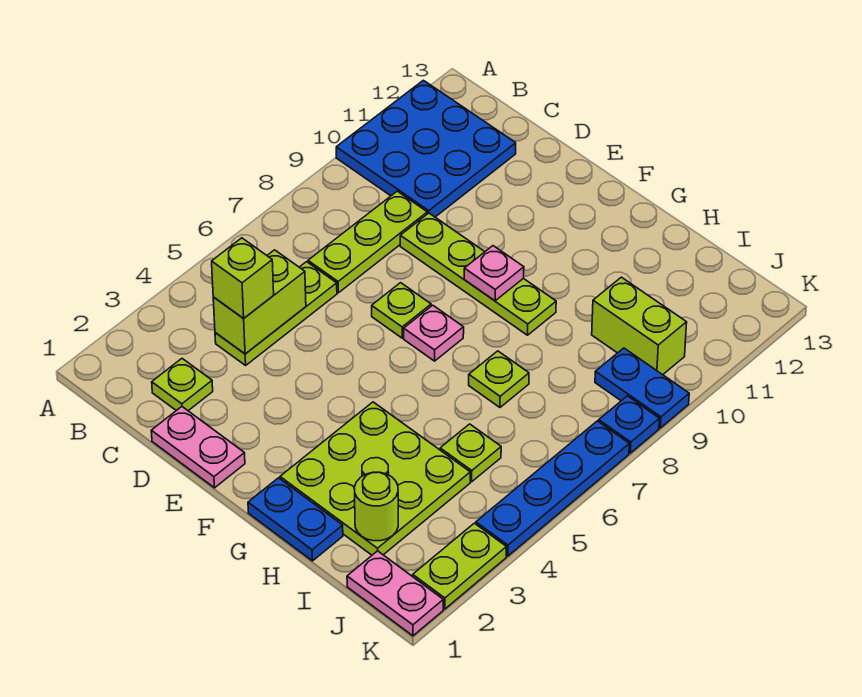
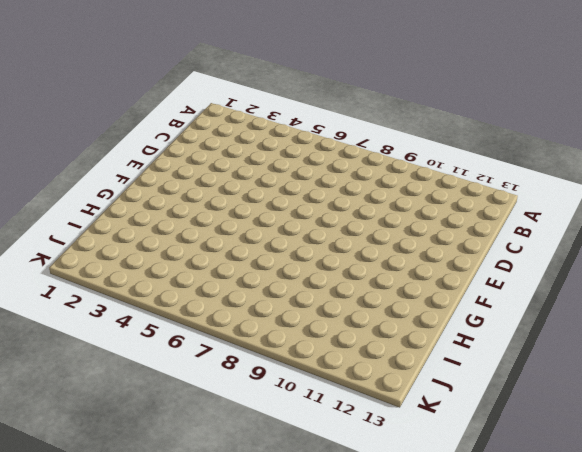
none -> blue plate A10:C12 level 1
none -> lime plate C2 level 1
none -> lime plate C4:C6 level 1

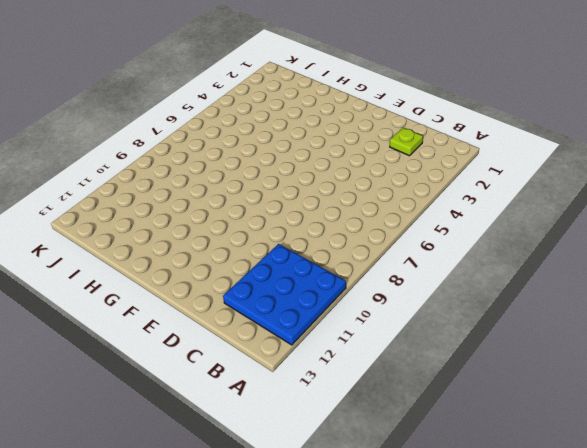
none -> lime plate C4:C6 level 1
none -> lime plate C7:C9 level 1
none -> pink plate D1:E1 level 1

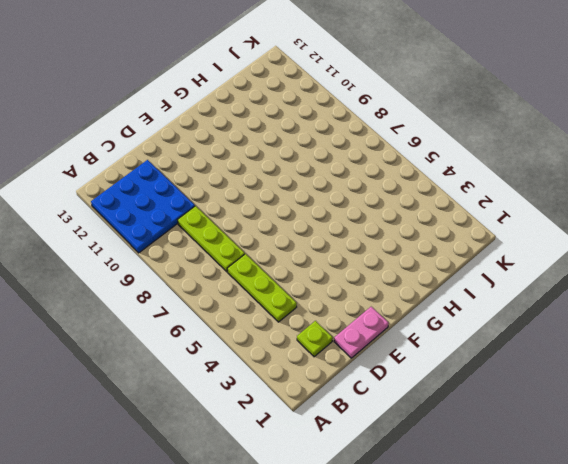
none -> lime plate D9:G9 level 1
none -> lime plate E7 level 1
none -> pink plate F7 level 1

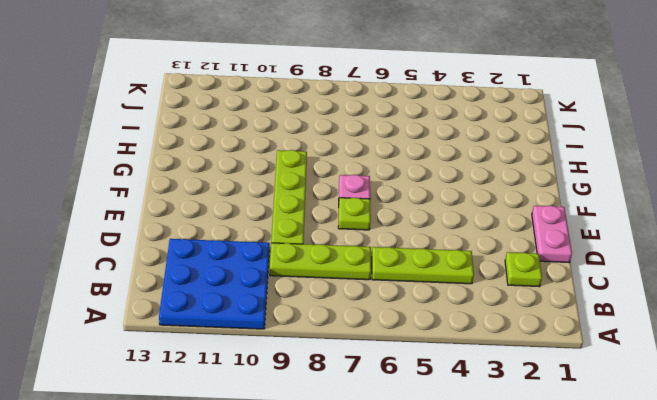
none -> blue plate G1:H1 level 1
none -> lime plate G2:I4 level 1
none -> lime plate H7 level 1

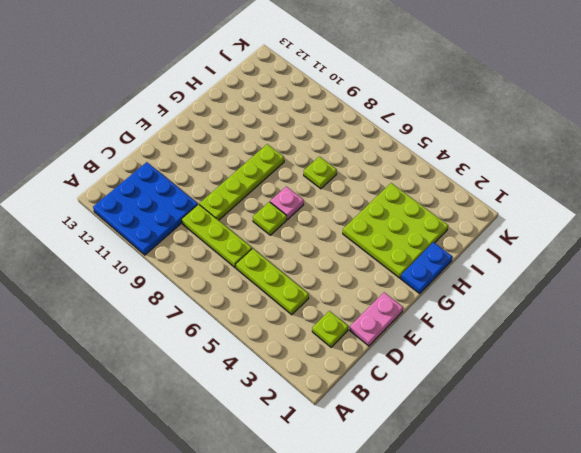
none -> lime plate I5 level 1
none -> lime brick I10:J10 level 1
none -> pink plate J1:K1 level 1

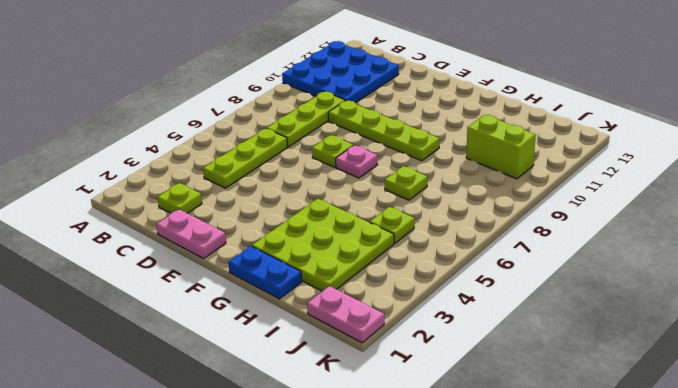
none -> blue plate J9:K9 level 1
none -> lime plate K2:K3 level 1
none -> blue plate K4:K7 level 1

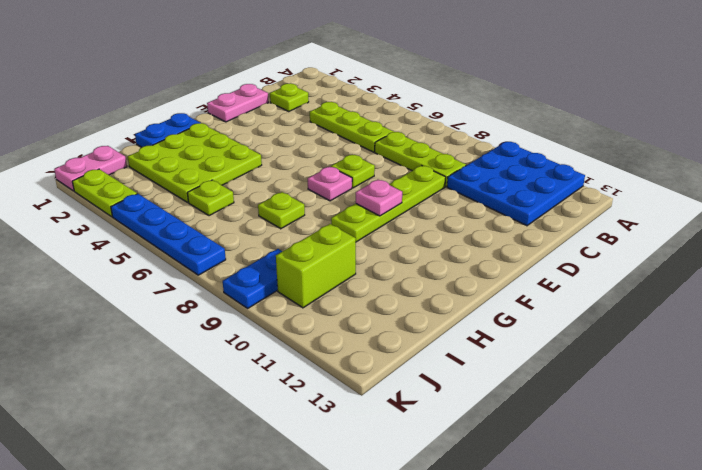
none -> blue plate K8 level 1
none -> lime brick C4:C5 level 2
none -> lime round brick I2 level 2

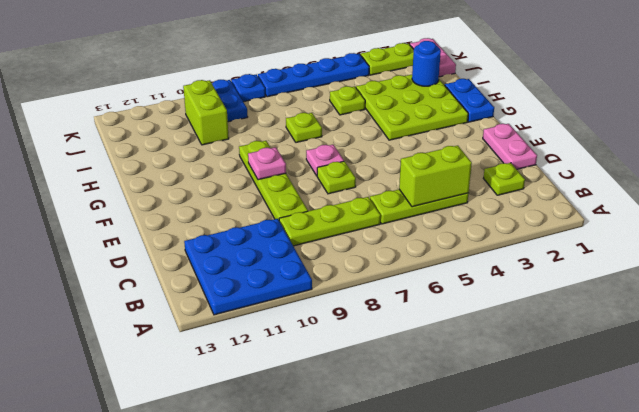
blue round brick I2 level 2 -> lime round brick I2 level 2
none -> lime brick C4 level 3

